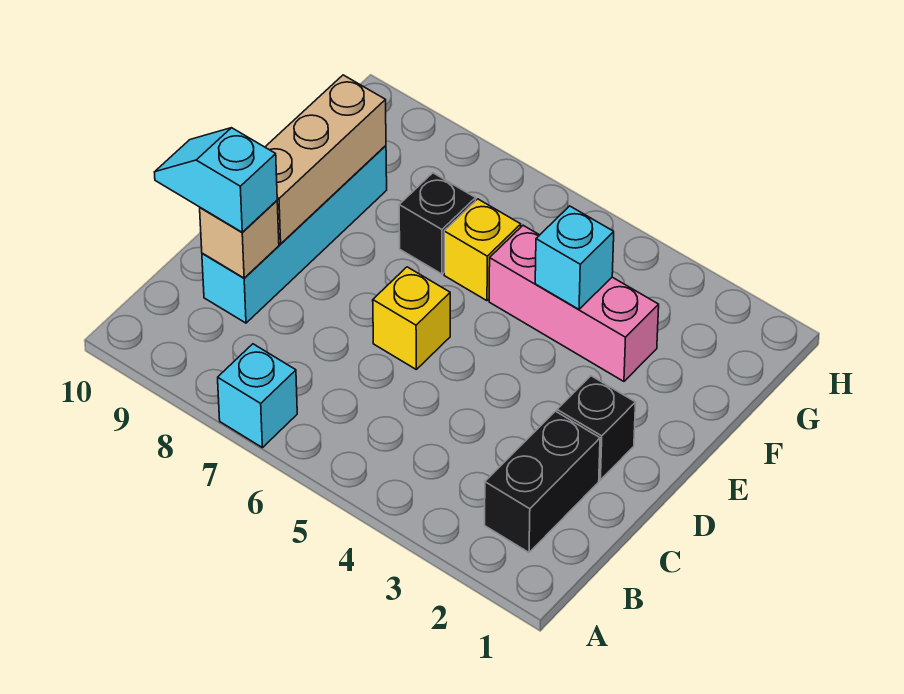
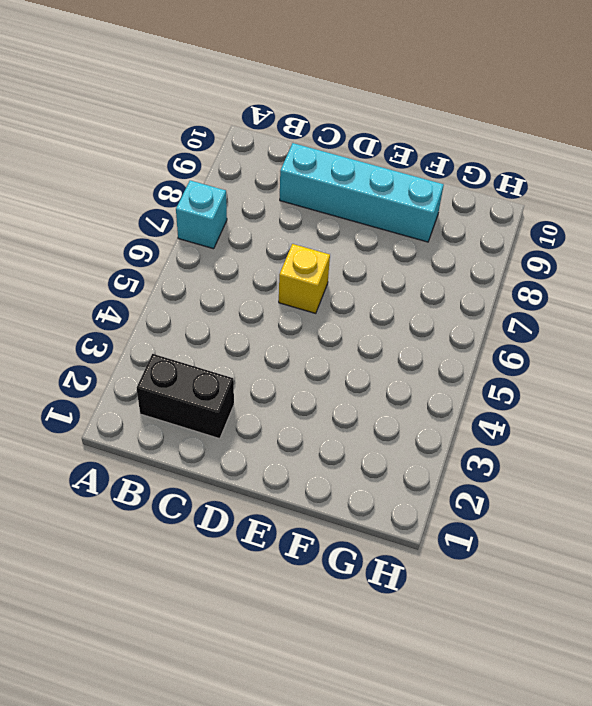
none -> black brick D2 level 1
none -> pink brick F3:F5 level 1
none -> yellow brick F6 level 1

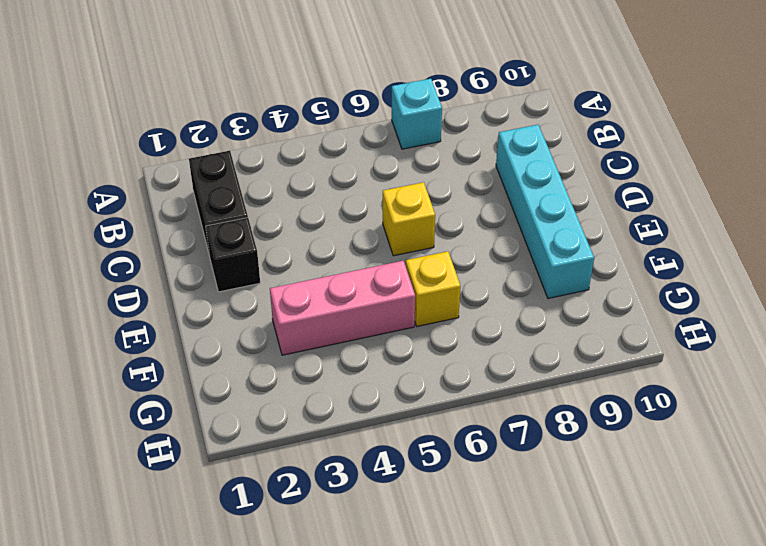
none -> black brick F7 level 1
none -> tan brick C9 level 2
none -> tan brick D9:F9 level 2

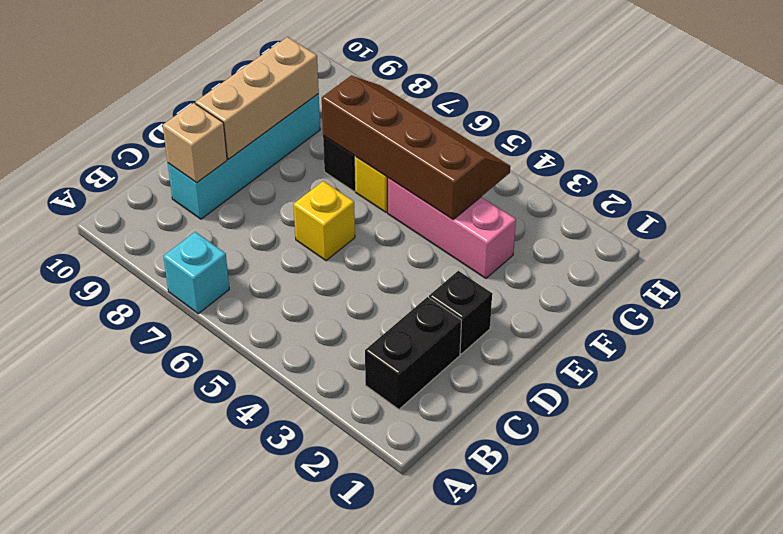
brown slope F4:G7 level 2 top F -> cyan brick F4 level 2
none -> cyan slope C9:C10 level 3 top 9

